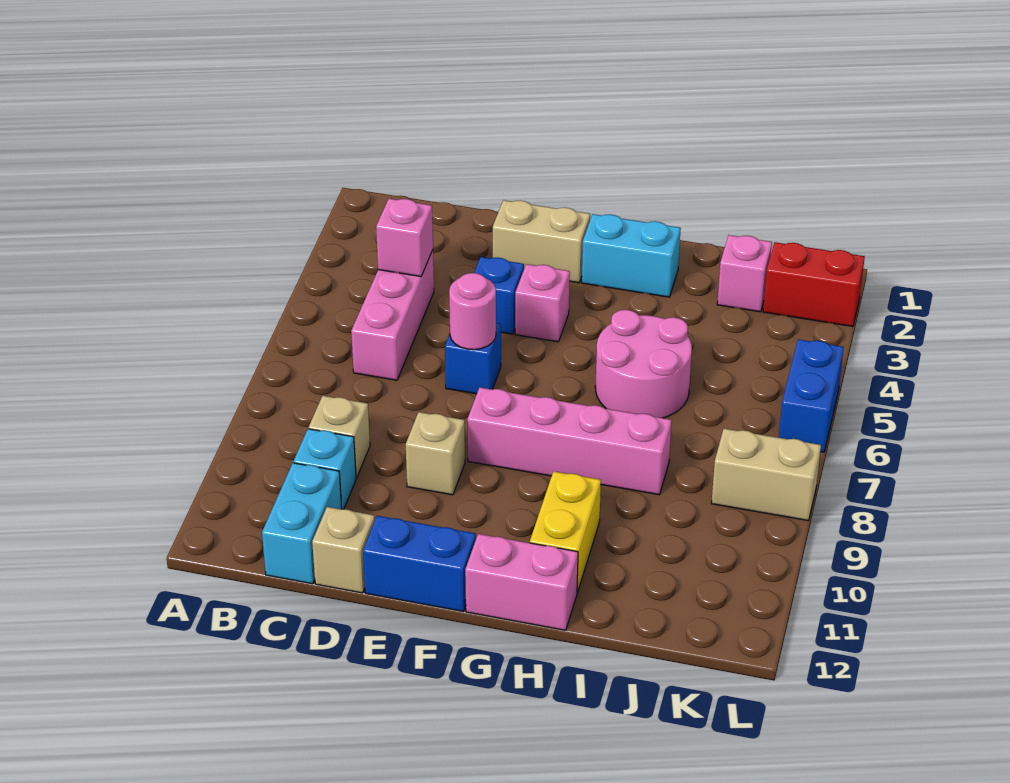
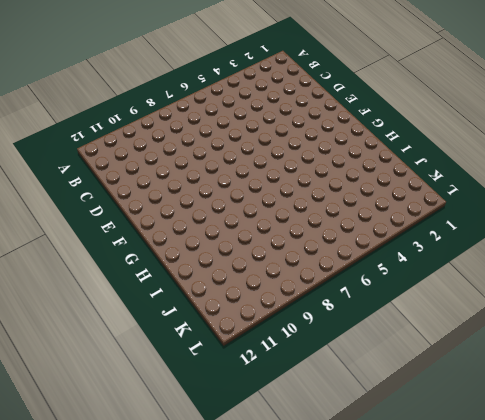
none -> pink brick C4:C6 level 1
none -> tan brick C9 level 1
none -> cyan brick C10 level 1

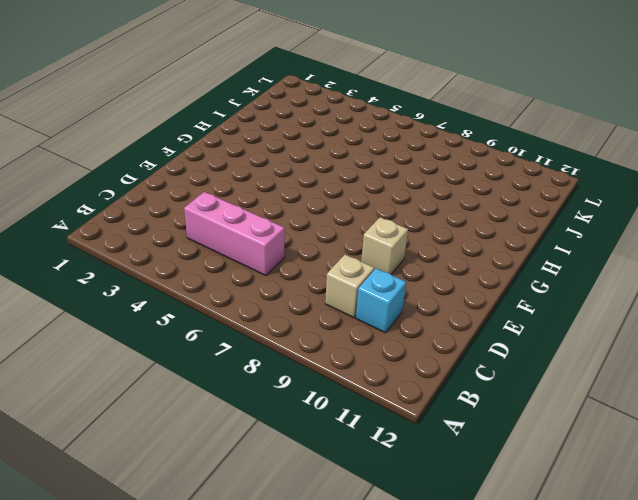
none -> cyan brick C11:C12 level 1
none -> tan brick D12 level 1
none -> tan brick E2:F2 level 1

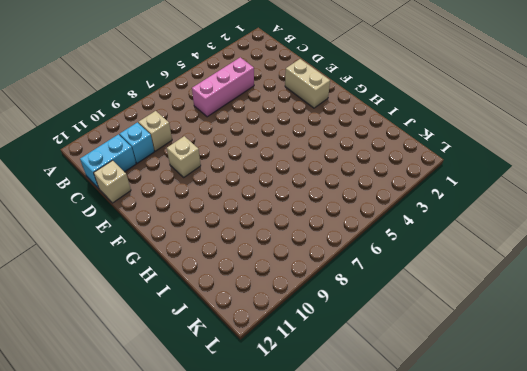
none -> blue brick E4 level 1
none -> blue brick E6 level 1
none -> blue brick E12:F12 level 1

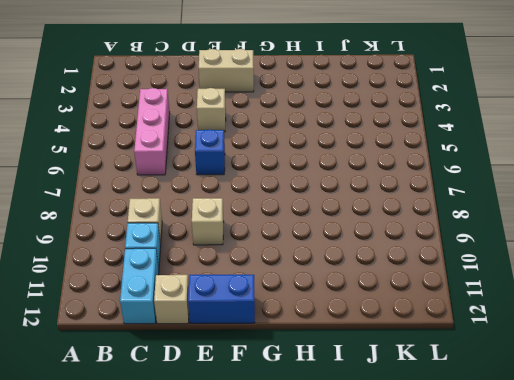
tan brick E4 level 1 -> blue brick E4 level 1
none -> pink brick F4 level 1
none -> pink brick F8:I8 level 1
none -> cyan brick G2:H2 level 1

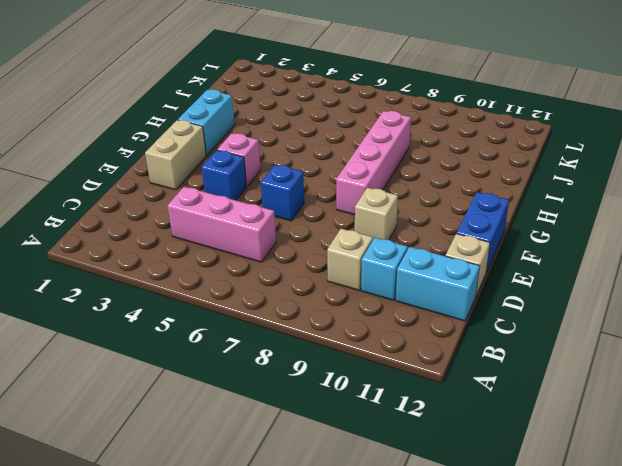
none -> pink brick G12:H12 level 1
none -> pink round brick H5:I6 level 1
none -> yellow brick H10:H11 level 1

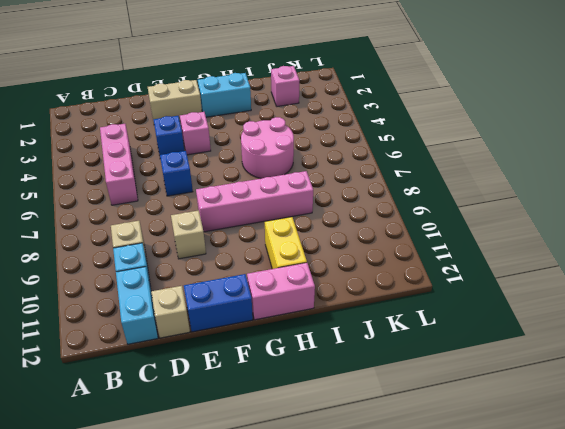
none -> red brick K2:L2 level 1
none -> tan brick K8:L8 level 1
none -> blue brick L5:L6 level 1

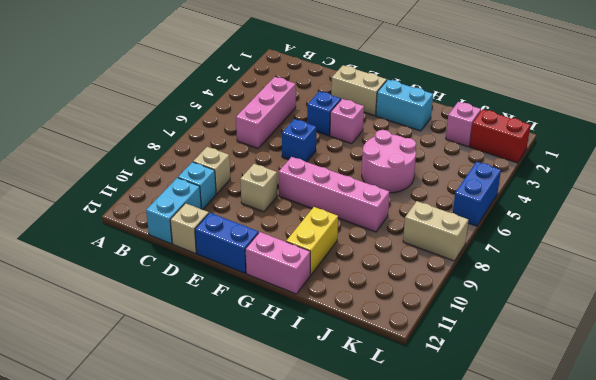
none -> pink brick C4 level 2
none -> pink round brick E6 level 2

